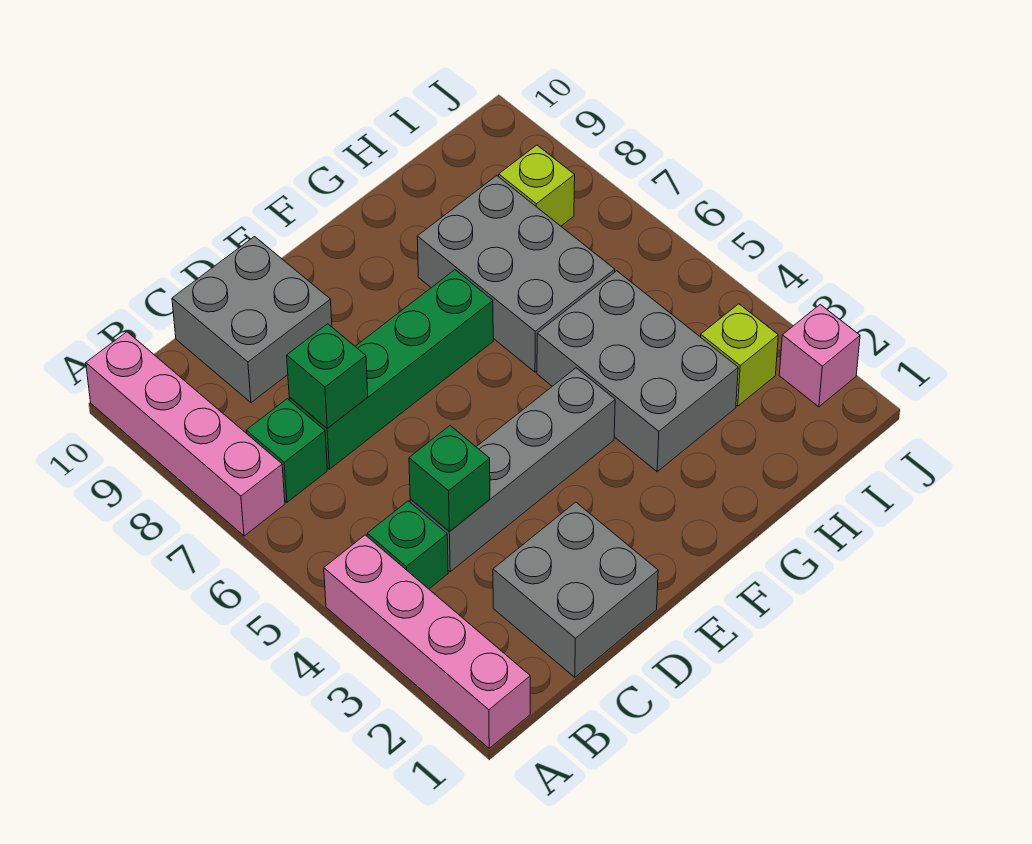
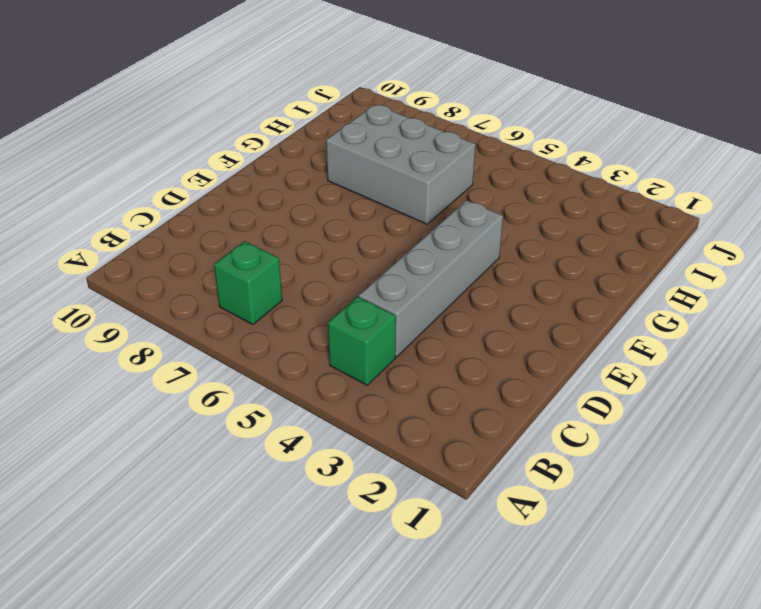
none -> pink brick A1:A4 level 1
none -> pink brick A7:A10 level 1
none -> grey brick C1:D2 level 1

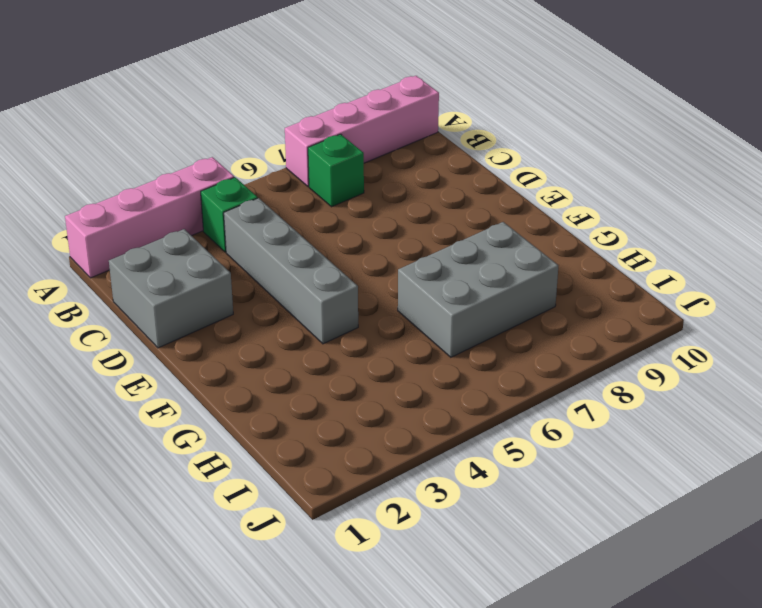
none -> green brick C7:F7 level 1
none -> grey brick C9:D10 level 1
none -> grey brick G3:H5 level 1

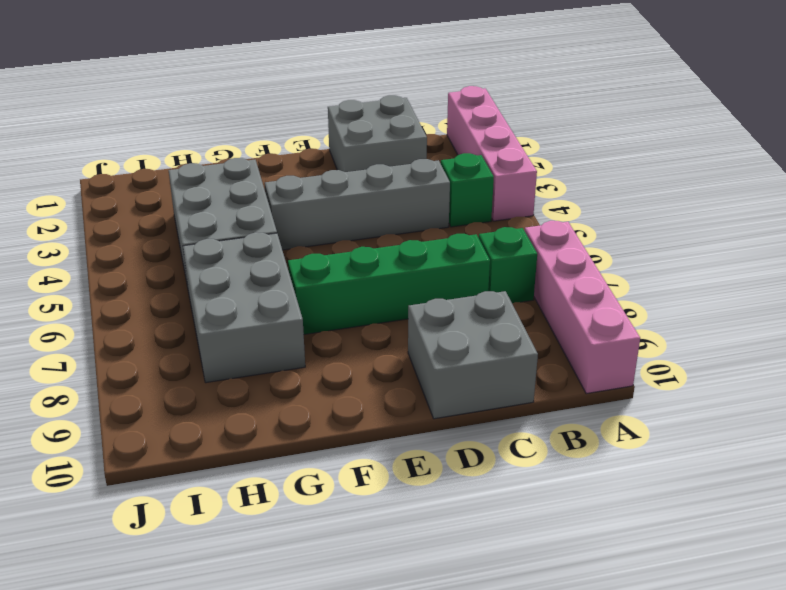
none -> lime brick I3 level 1
none -> lime brick I8 level 1
none -> pink brick J2 level 1

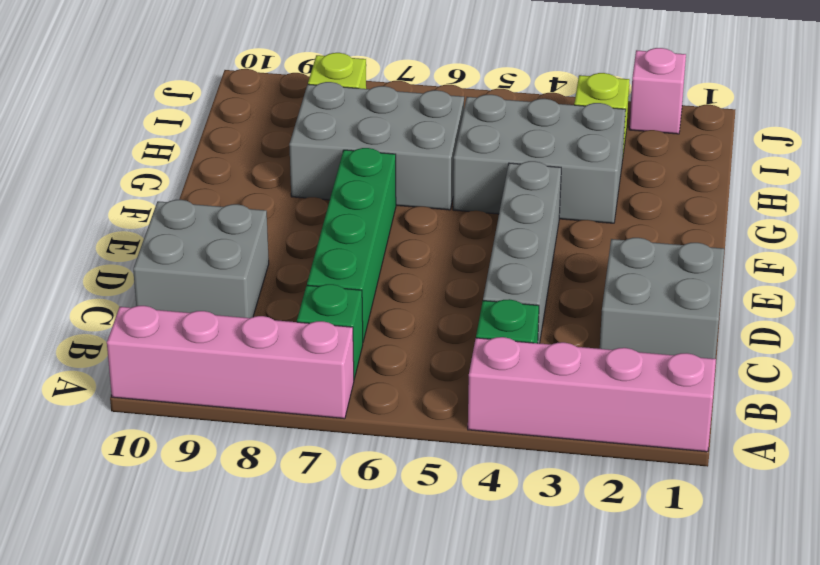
none -> green brick C4 level 2
none -> green brick C7 level 2

